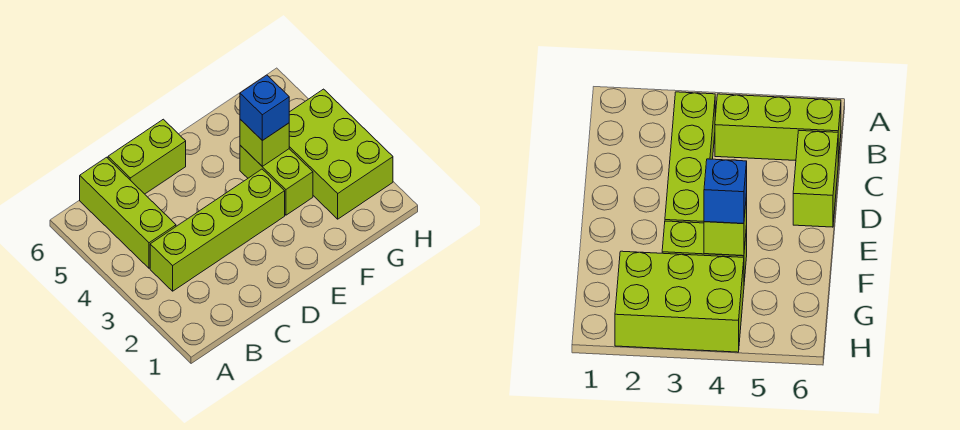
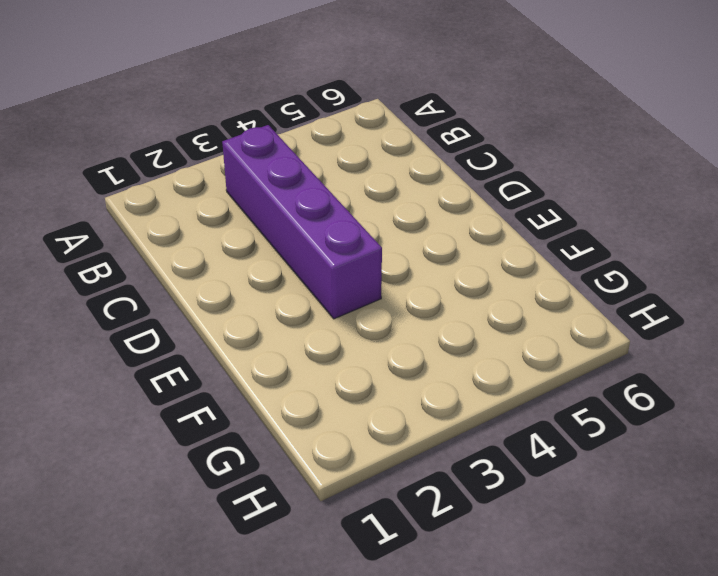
purple brick B3:E3 level 1 -> lime brick B3:E3 level 1
none -> lime brick B4:B6 level 1
none -> lime brick C6:D6 level 1

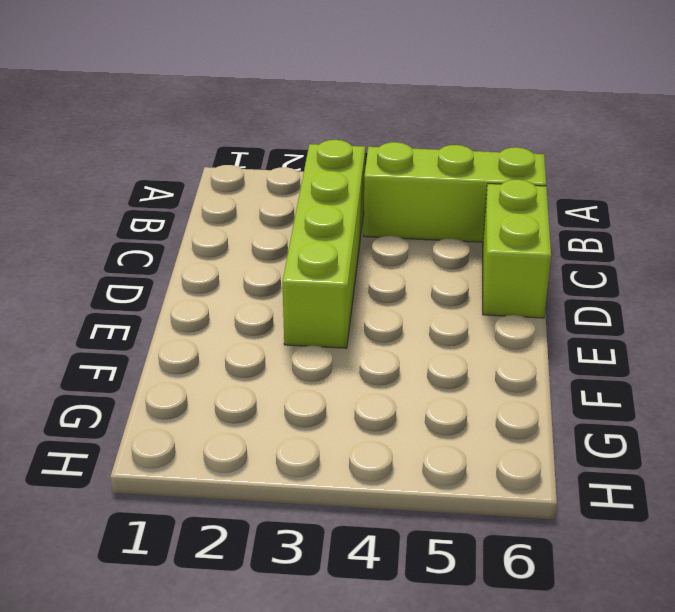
none -> lime brick F3:F4 level 1
none -> lime brick G2:H4 level 1

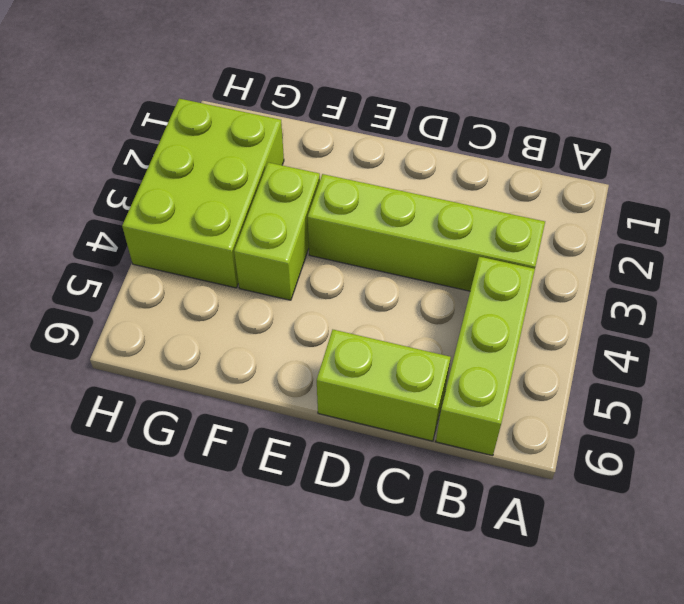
none -> lime brick F4 level 2
none -> blue brick F4 level 3

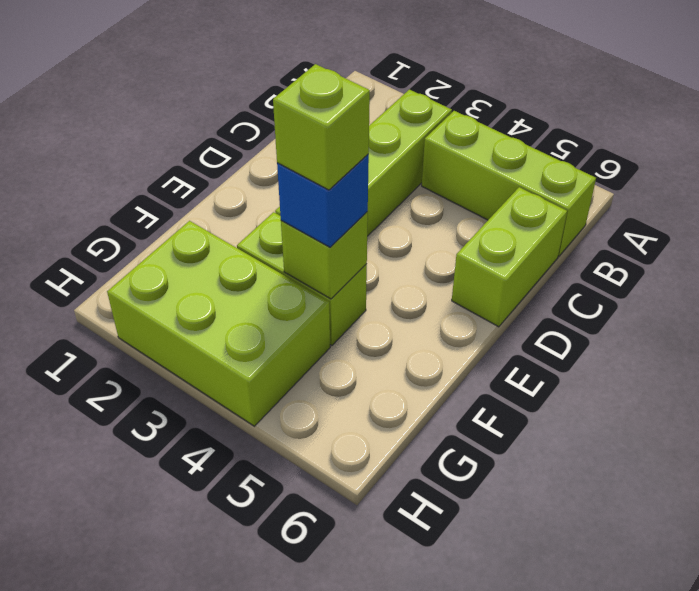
lime brick F4 level 4 -> none

